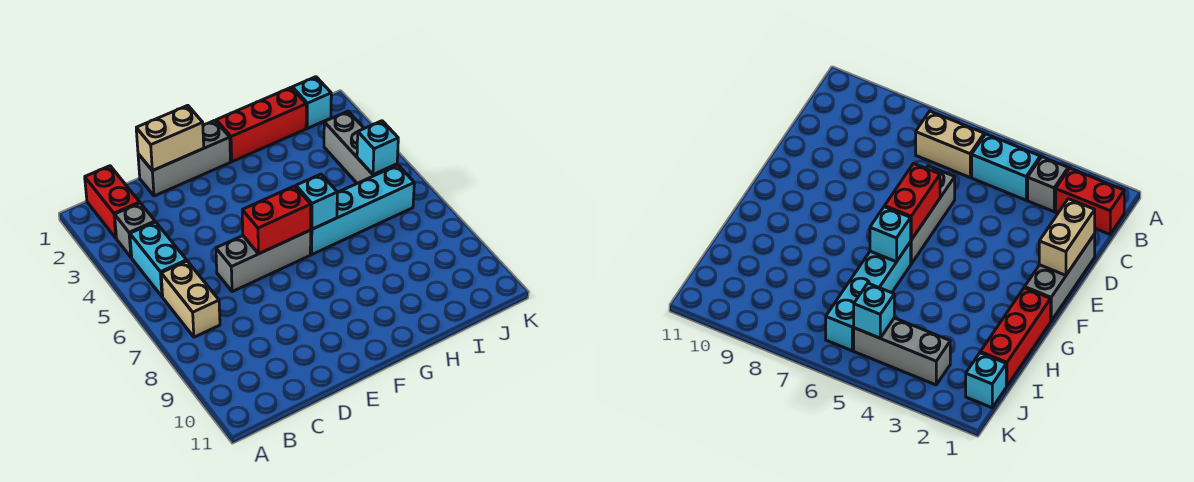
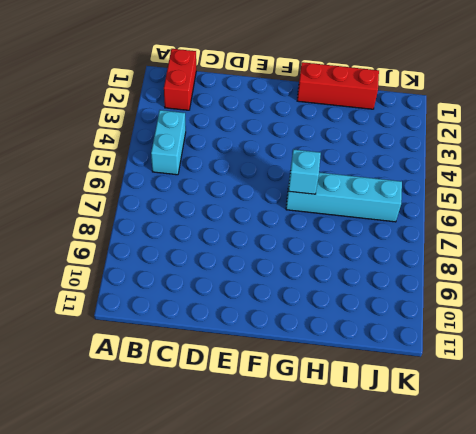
none -> grey brick B3 level 1
none -> tan brick B6:B7 level 1
none -> grey brick D1:F1 level 1

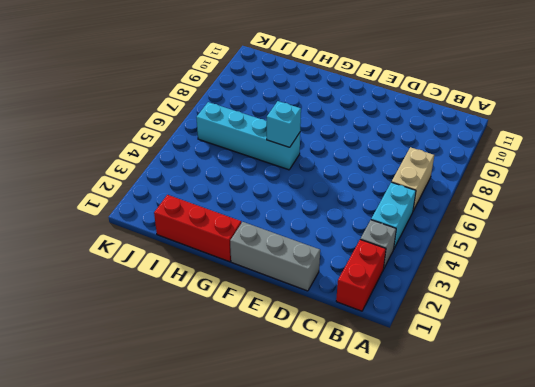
none -> grey brick D6:F6 level 1
none -> cyan brick J1 level 1
none -> grey brick J3:J5 level 1

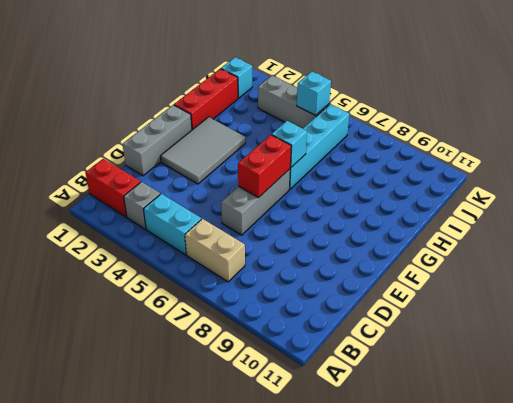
grey tile E2:G3 level 1 -> none
none -> tan brick D1:E1 level 2

